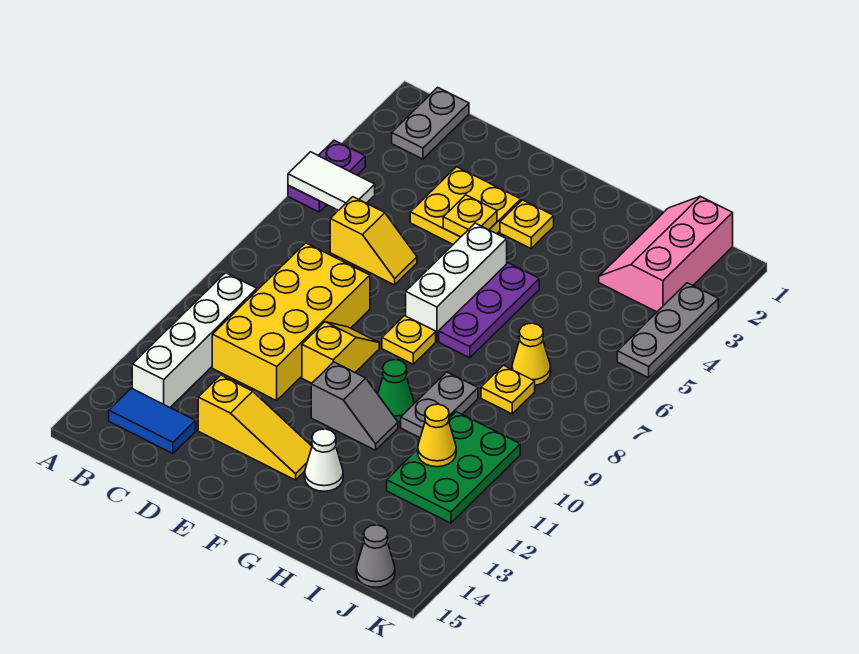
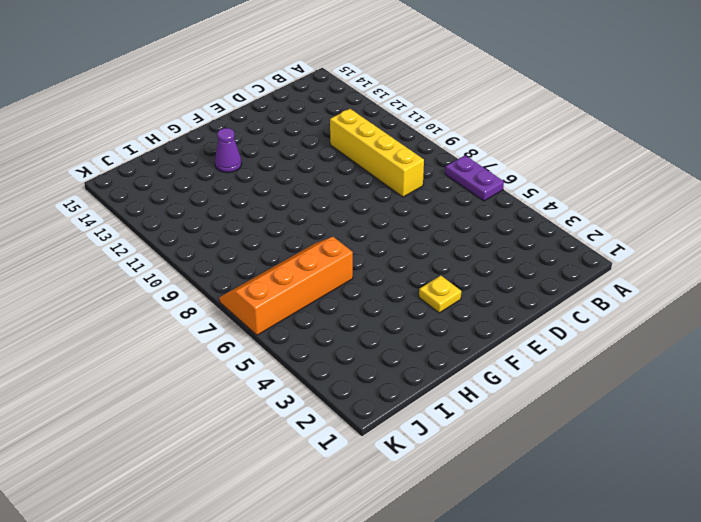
purple plate A6:A7 level 1 -> purple plate A4:A5 level 1
yellow brick C8:C11 level 1 -> yellow brick C8:D11 level 1
purple cone G13 level 1 -> white cone G13 level 1
orange slope H6:K7 level 1 top 6 -> yellow cone I7 level 1
none -> grey plate B1:B2 level 1
none -> white brick B10:B13 level 1
none -> blue tile B14:C14 level 1

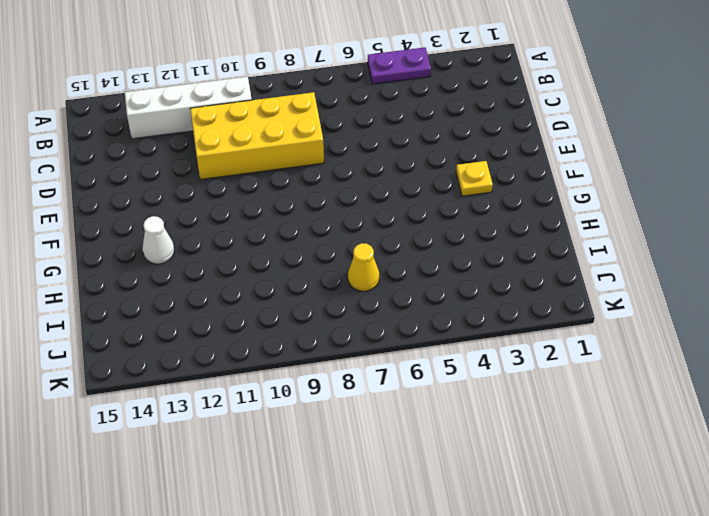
none -> grey plate B1:B2 level 1
none -> blue tile B14:C14 level 1
none -> yellow slope C6:D6 level 1 top C

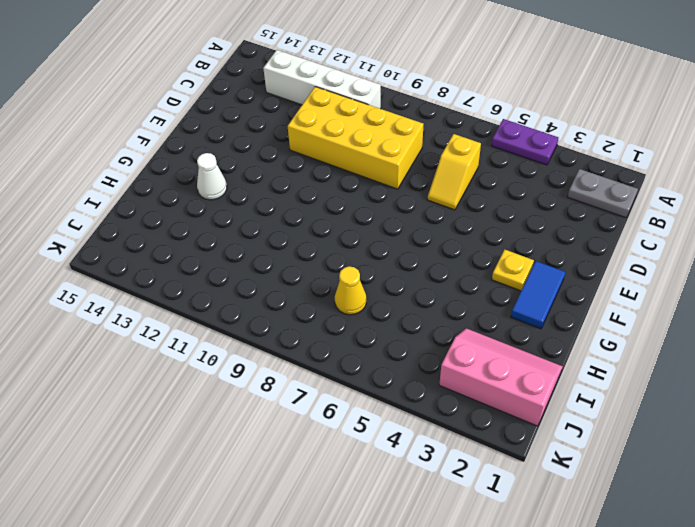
blue tile F2:G2 level 1 -> blue tile B14:C14 level 1
none -> yellow plate D3:E4 level 1
none -> yellow slope D13:F13 level 1 top D
none -> yellow slope E9:E10 level 1 top 10

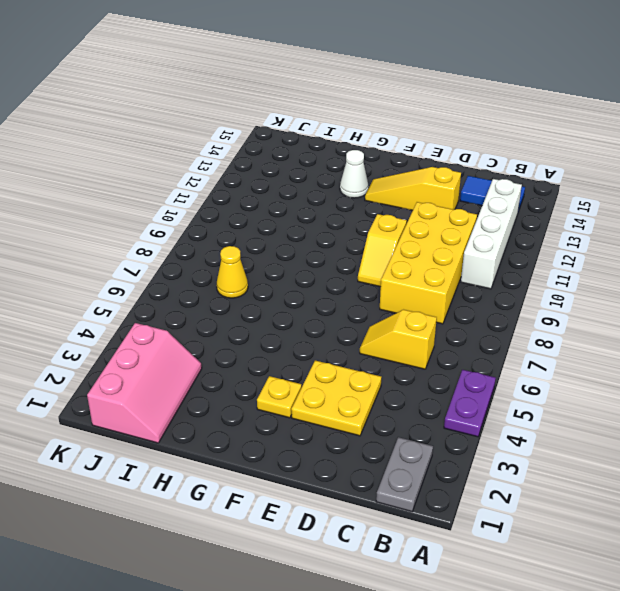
none -> white brick F5:F7 level 1
none -> yellow plate F8 level 1
none -> grey slope F11:G11 level 1 top F

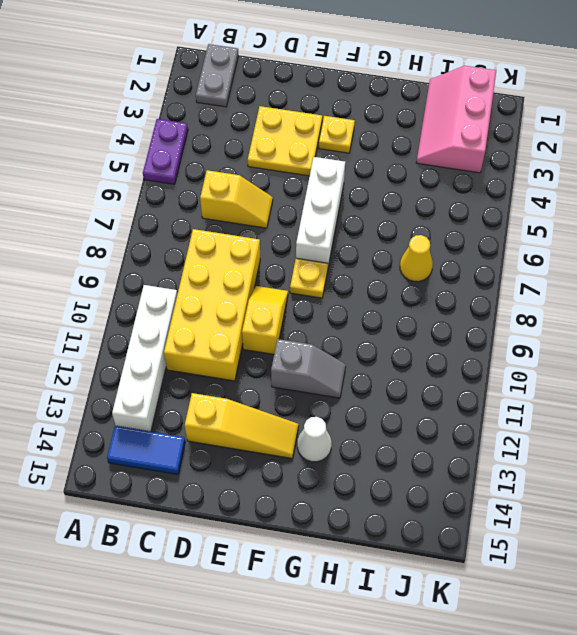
none -> purple plate G5:G7 level 1
none -> green cone G10 level 1
none -> grey plate H9:H10 level 1

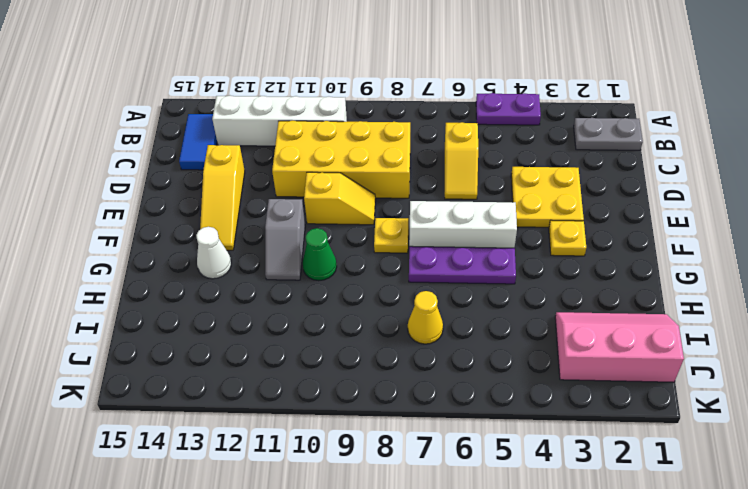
none -> grey plate H9:H10 level 1
none -> yellow plate I8 level 1
none -> green plate I10:J12 level 1

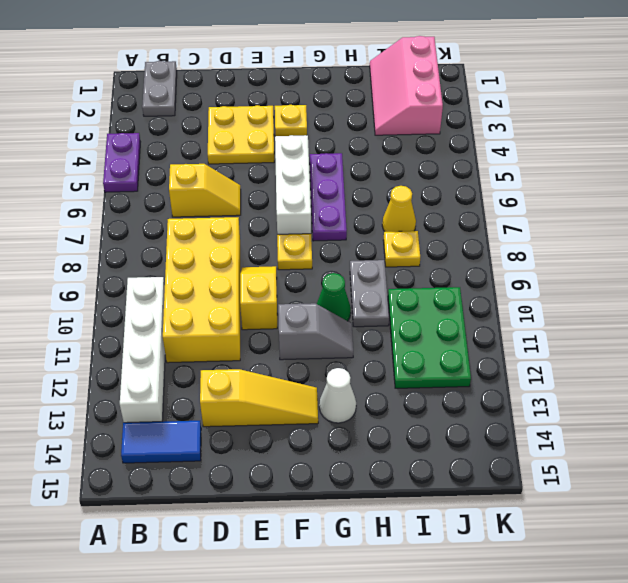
none -> grey cone J15 level 1
none -> grey plate K3:K5 level 1
none -> white tile A5:B5 level 2

